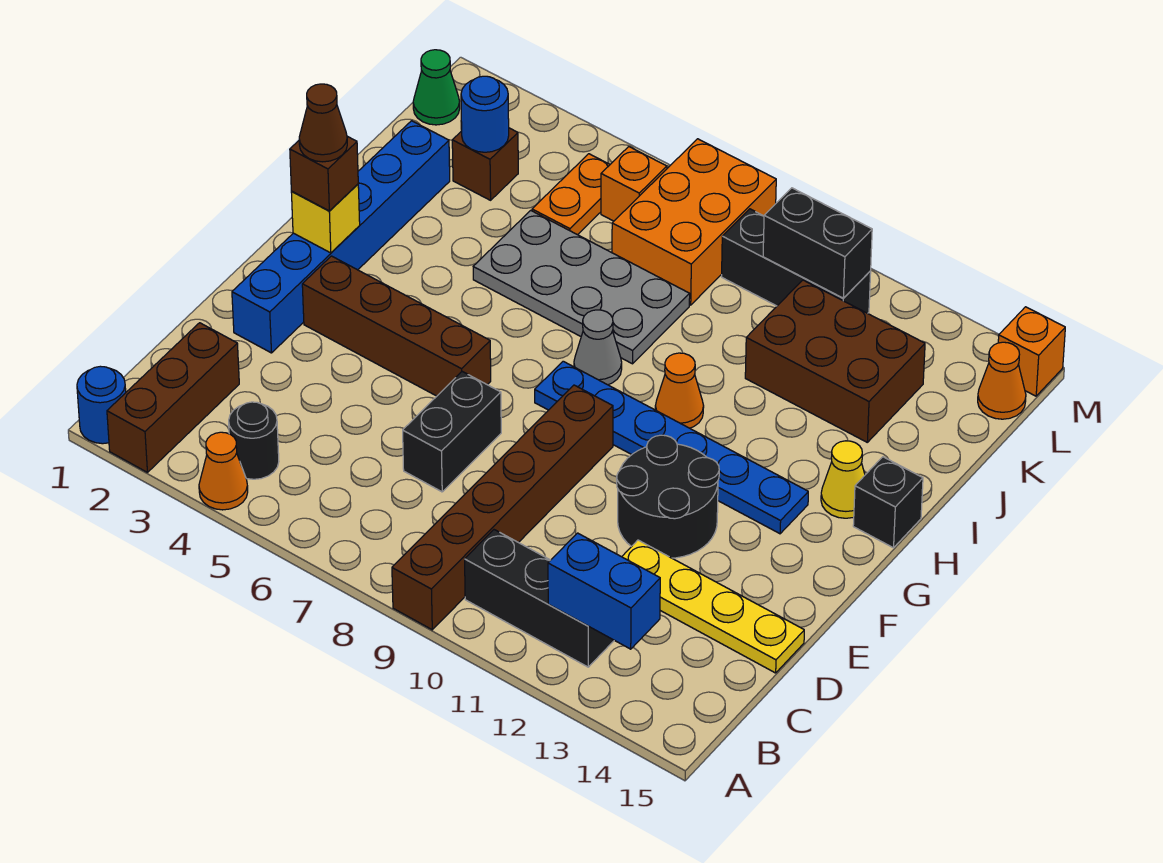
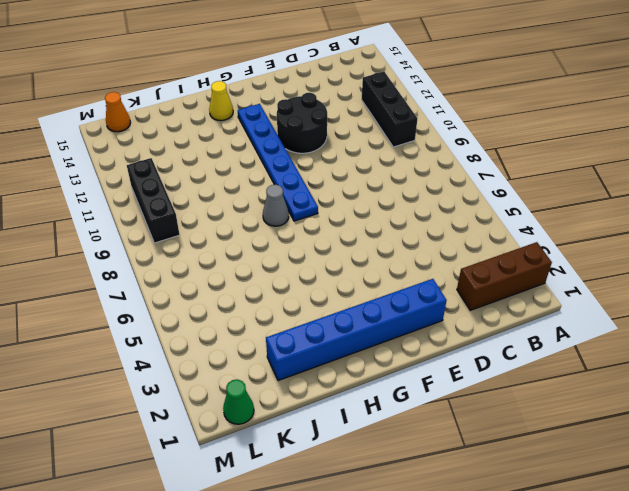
none -> blue round brick A1 level 1
none -> orange cone A4 level 1
none -> brown brick A9:F9 level 1
none -> black round brick B4 level 1

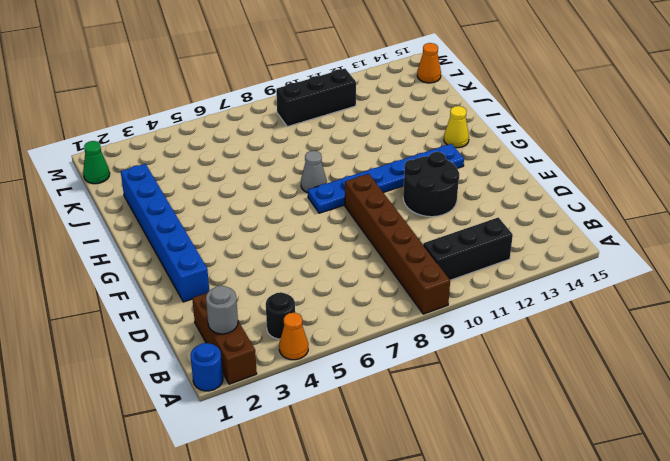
grey round brick B2 level 2 -> none
none -> black brick D7:E7 level 1
none -> yellow plate D12:D15 level 1
none -> brown brick F3:F6 level 1
none -> orange cone H10 level 1

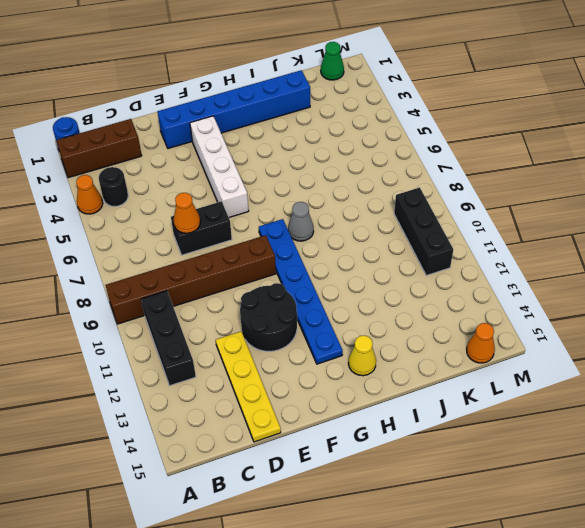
orange cone D7 level 2 -> orange cone H10 level 1
white brick F3:F6 level 1 -> brown brick F3:F6 level 1
none -> black brick H15 level 1
none -> grey plate I5:J8 level 1
none -> brown brick J11:K13 level 1
none -> brown brick K3 level 1

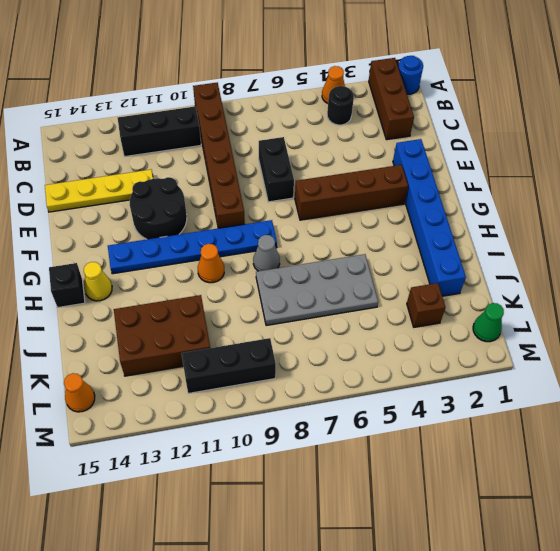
none -> orange plate K5:L5 level 1
none -> orange brick K7:M8 level 1
none -> orange brick L6 level 1
none -> orange brick M15 level 1

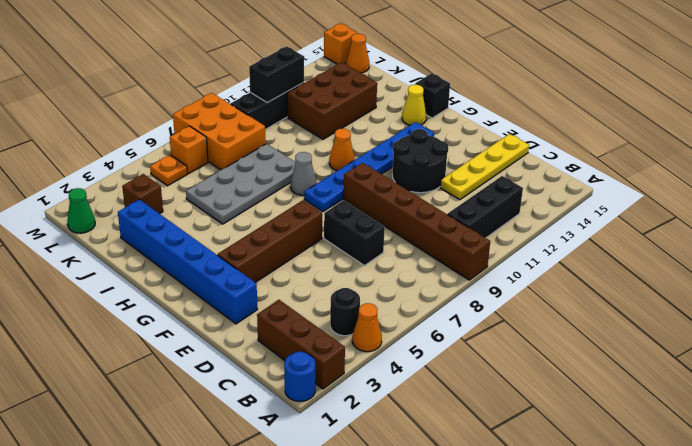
orange plate L5 level 1 -> orange plate K5:L5 level 1
none -> blue brick B12:B13 level 2
none -> yellow brick G2 level 2
none -> blue round brick K3 level 2
none -> brown brick G2 level 3

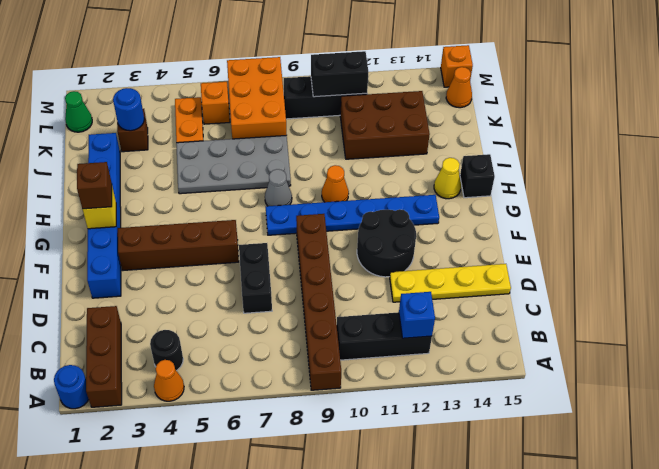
blue brick B12 level 2 -> blue brick B12:B13 level 2
none -> brown cone G2 level 4

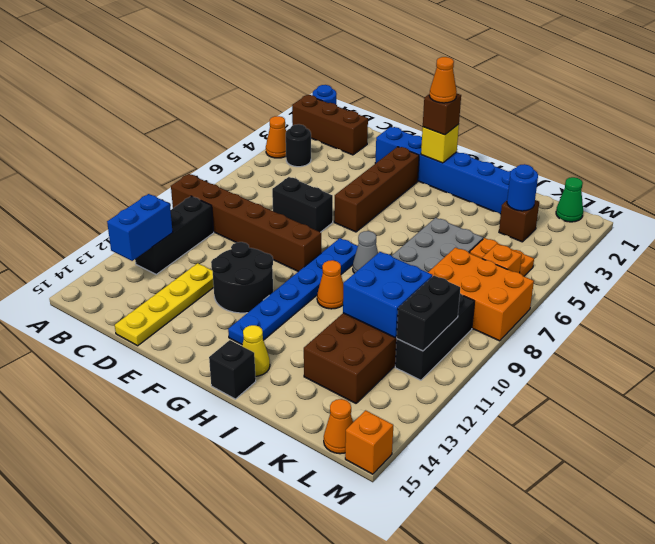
orange cone G2 level 4 -> brown cone G2 level 4
blue brick J10:K11 level 2 -> none

